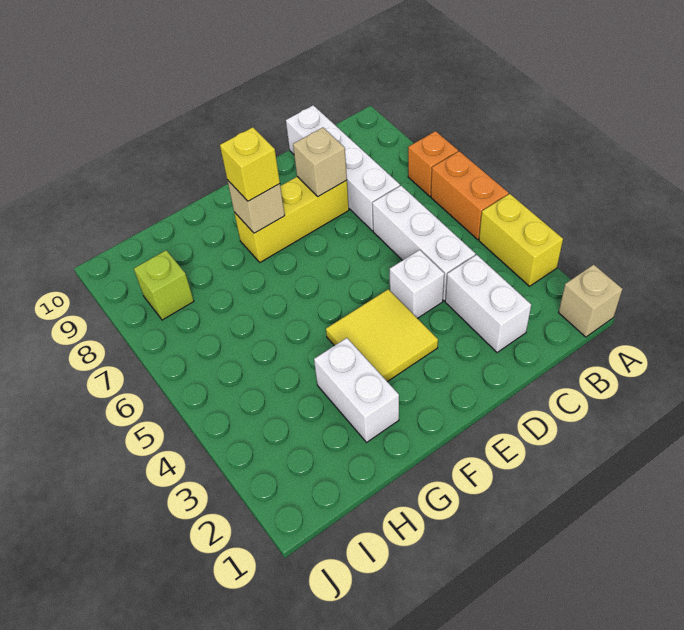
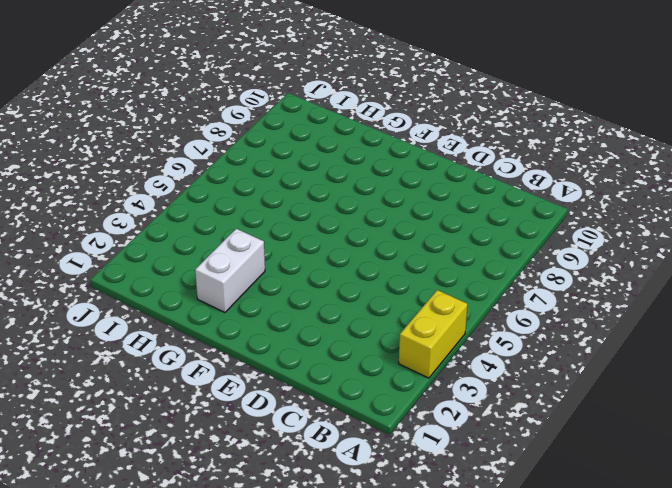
none -> tan brick A1 level 1
none -> orange brick A5:A6 level 1
none -> orange brick A7 level 1

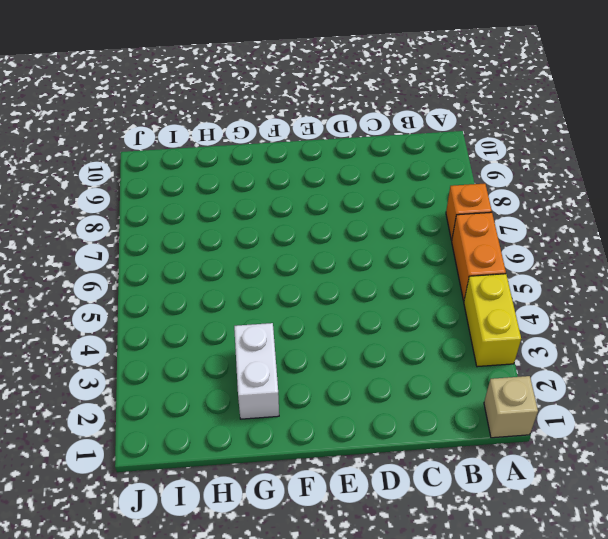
none -> white brick C2:C3 level 1
none -> white brick C4:C6 level 1
none -> white brick C7:C10 level 1

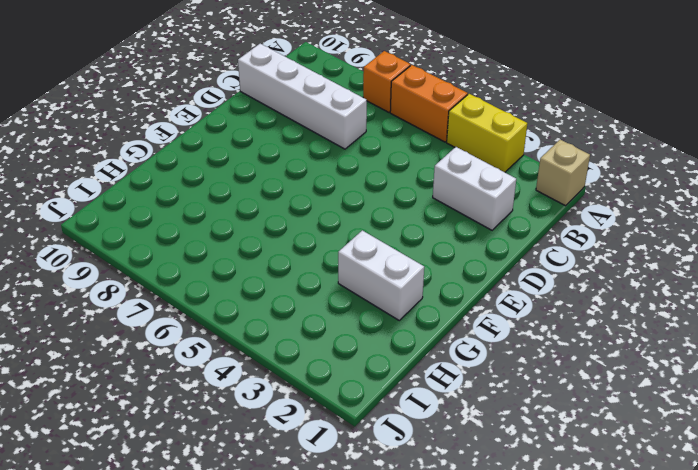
none -> white brick C4:C6 level 1
none -> white brick D4 level 1
none -> yellow brick D8:F8 level 1

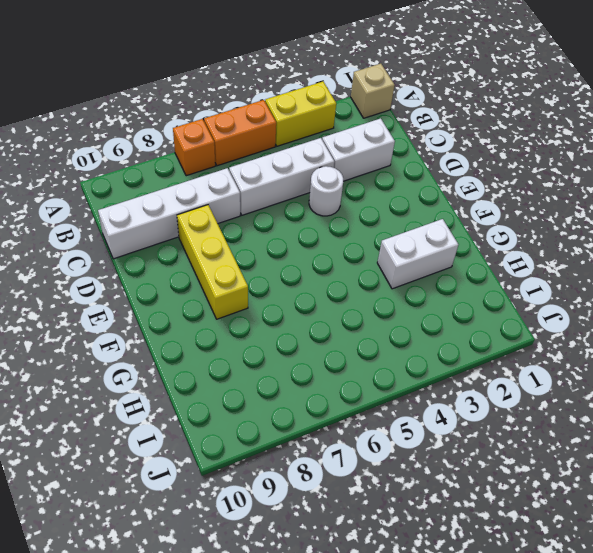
white round brick D4 level 1 -> white brick D4 level 1
none -> yellow tile E3:F4 level 1
none -> lime brick I8 level 1
none -> tan brick D8 level 2

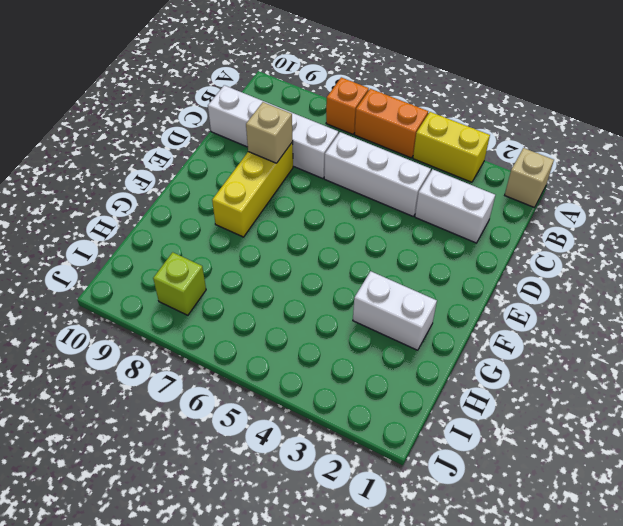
none -> white brick D4 level 1
none -> yellow tile E3:F4 level 1
none -> tan brick F8 level 2

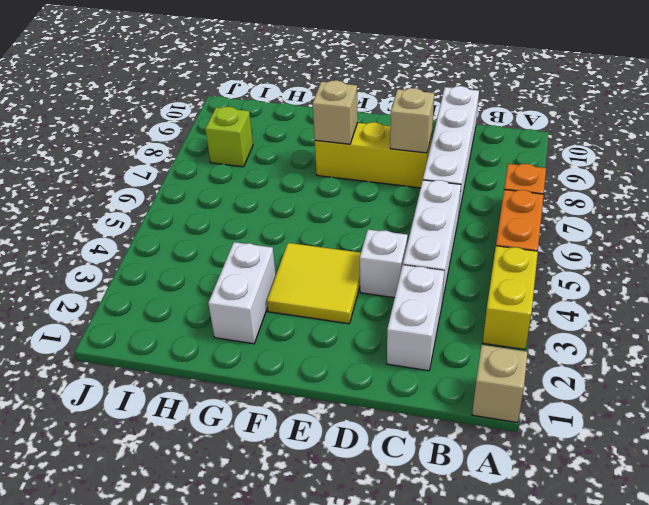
none -> yellow brick F8 level 3

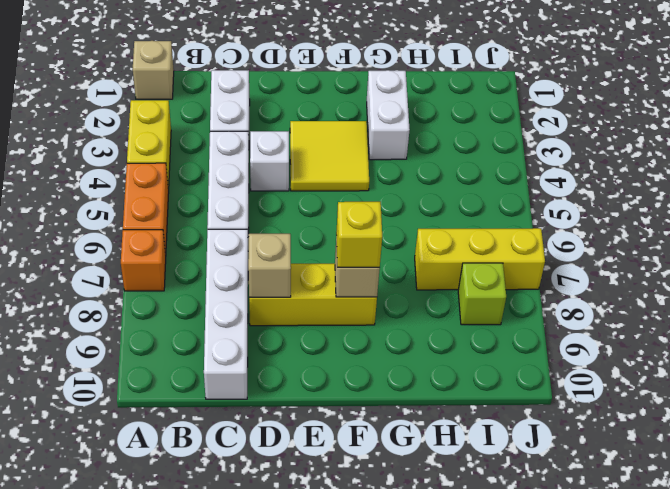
yellow brick H7:J7 level 1 -> none

